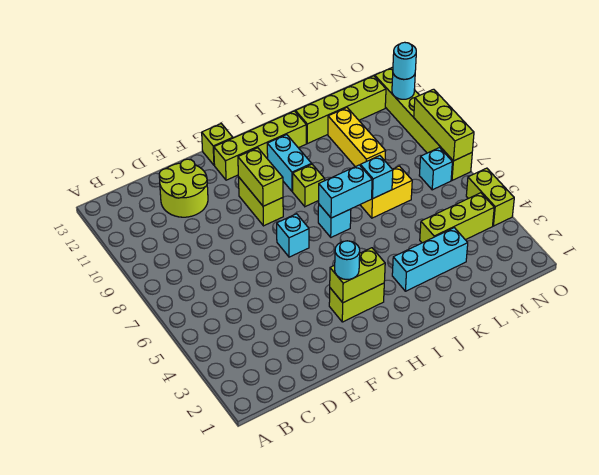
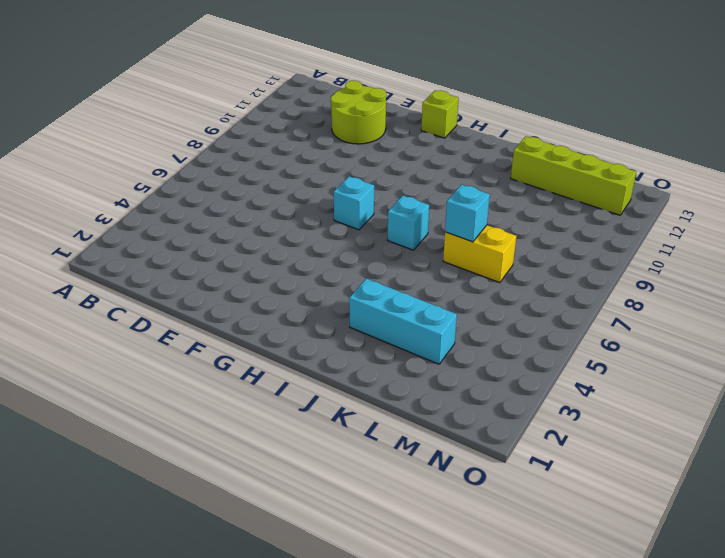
none -> lime brick G3:H3 level 1
none -> lime brick G9:G10 level 1
none -> lime brick G12:J12 level 1

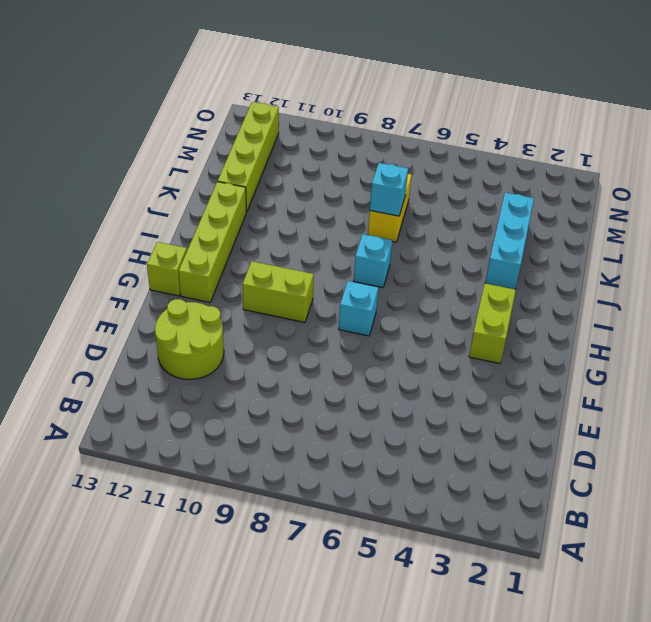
none -> lime brick I9 level 1
none -> cyan brick I10:I11 level 1
none -> lime brick L4:N4 level 1

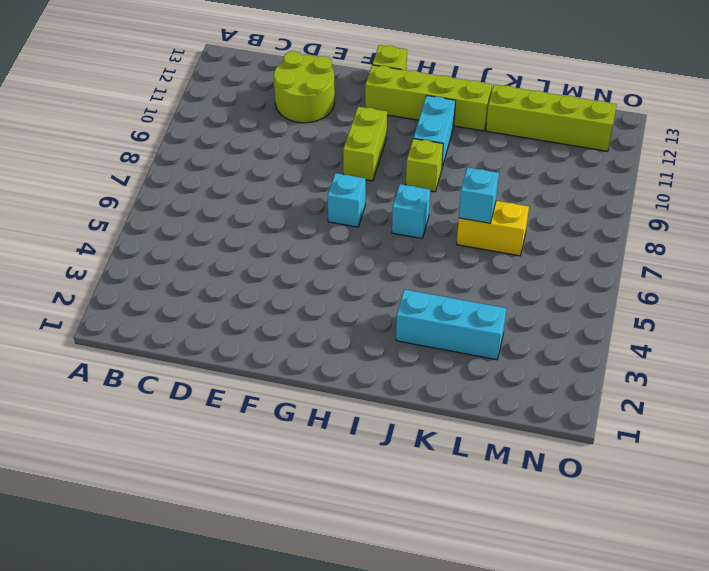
none -> lime brick G3:H3 level 1
none -> lime brick L4:N4 level 1
none -> yellow brick L9:L11 level 1

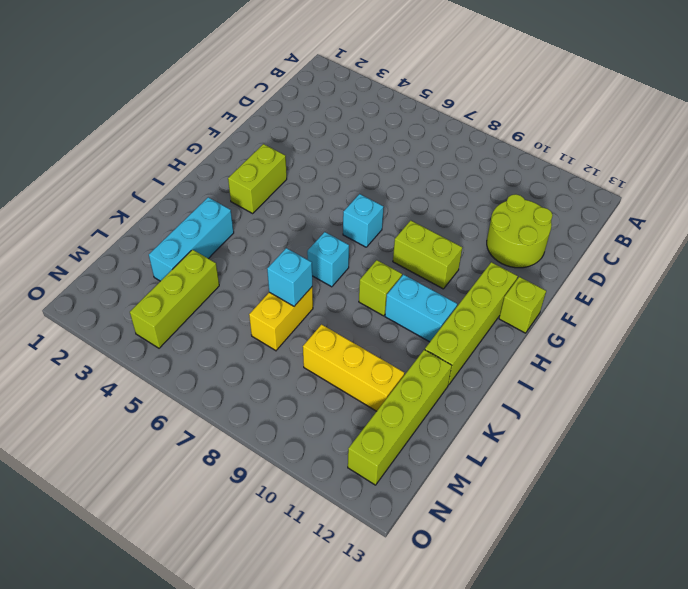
none -> cyan brick N7 level 1
none -> lime brick O4:O5 level 1
none -> lime brick O7:O12 level 1

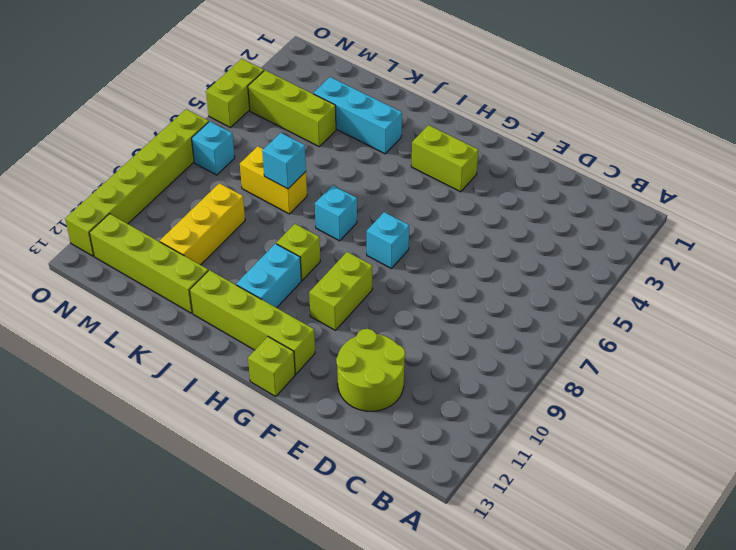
none -> lime brick G3:H3 level 2
none -> lime brick G9:G10 level 2
none -> cyan brick I7:J7 level 2

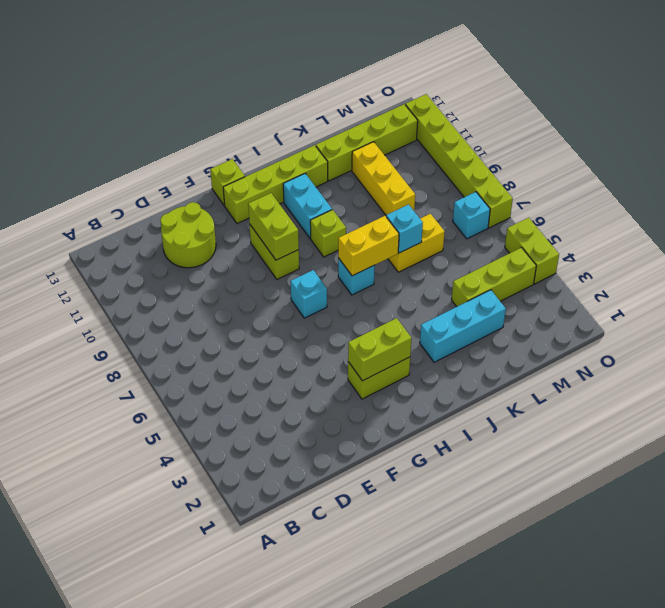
yellow brick I7:J7 level 2 -> cyan brick I7:J7 level 2
none -> lime brick O7:O9 level 2
none -> cyan round brick O11 level 2
none -> cyan round brick G3 level 3

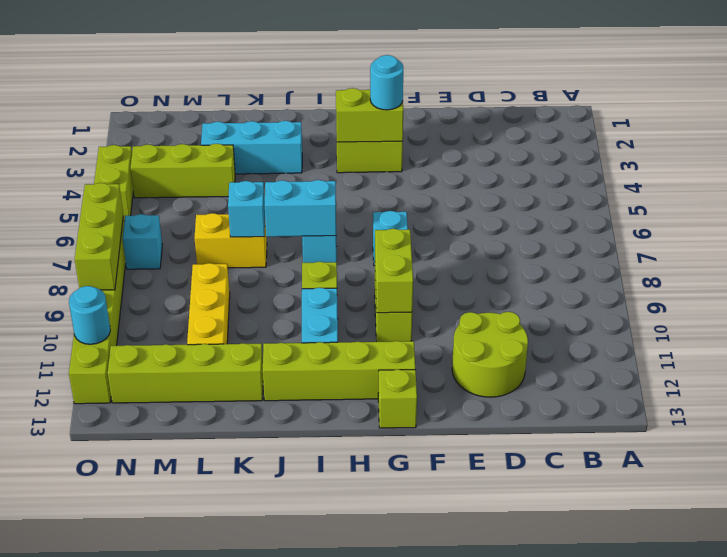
none -> cyan round brick O11 level 3

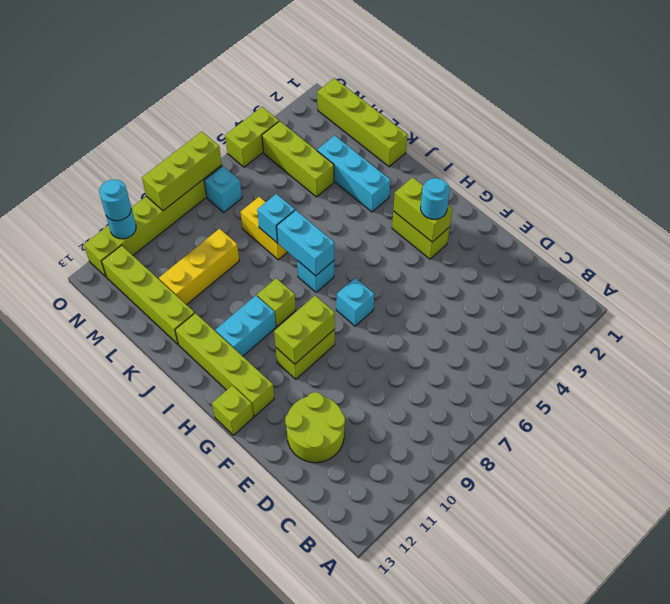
lime brick K1:N1 level 1 -> none

